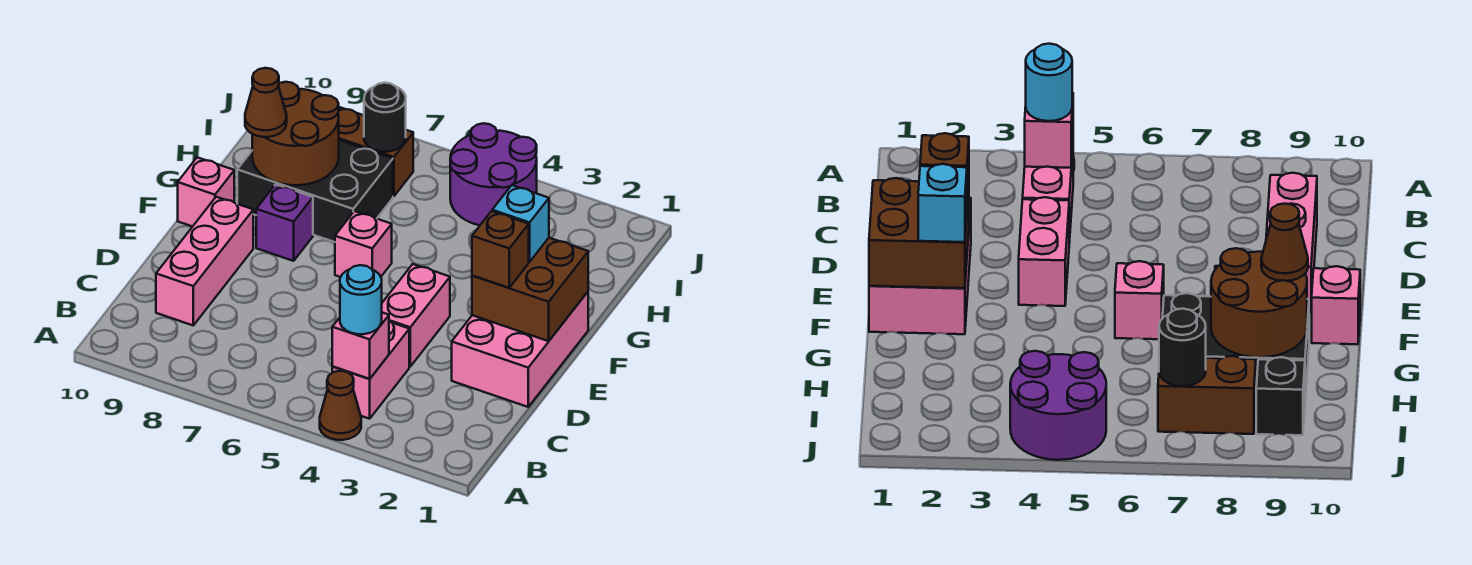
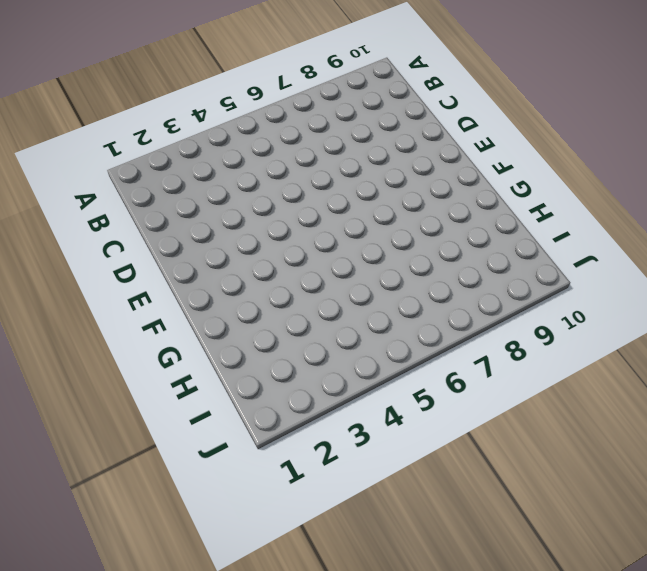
none -> brown cone A4 level 1
none -> pink brick B4:C4 level 1
none -> pink brick C9:E9 level 1

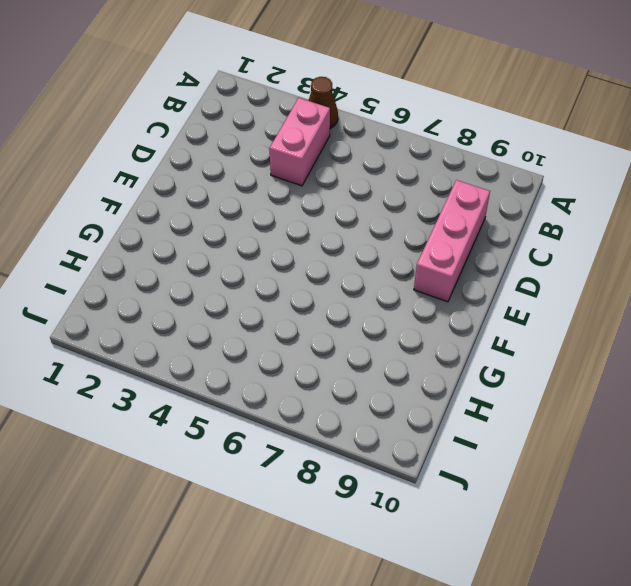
none -> pink brick D1:F2 level 1
none -> pink brick D4:E4 level 1
none -> pink brick F6 level 1

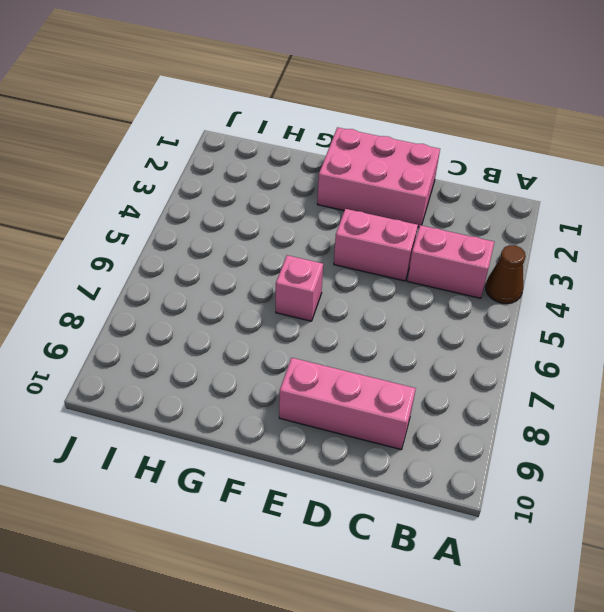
none -> purple brick F8 level 1
none -> pink brick F10 level 1
none -> black brick G7:H9 level 1

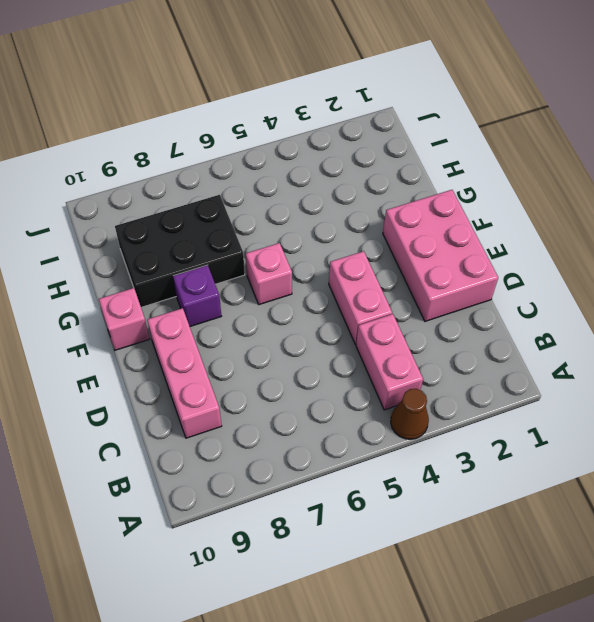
none -> purple round brick I4:J5 level 1
none -> brown brick I7:I8 level 1
none -> black brick I9 level 1

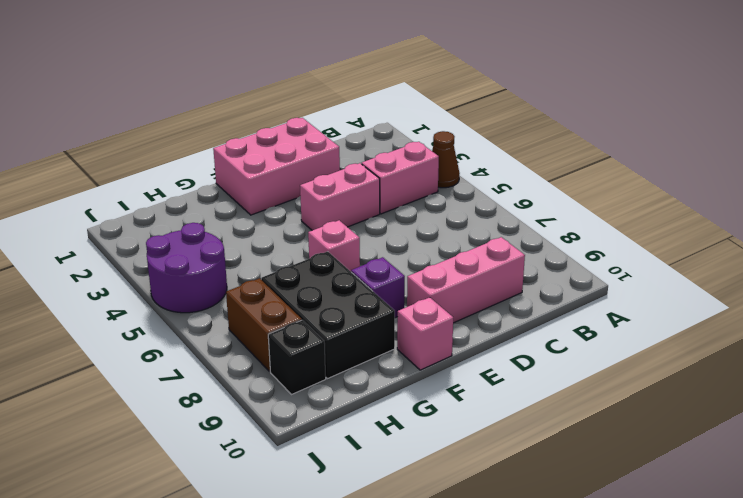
none -> pink brick B4 level 2
none -> brown brick E1:F2 level 2
none -> brown round brick G8:H9 level 2

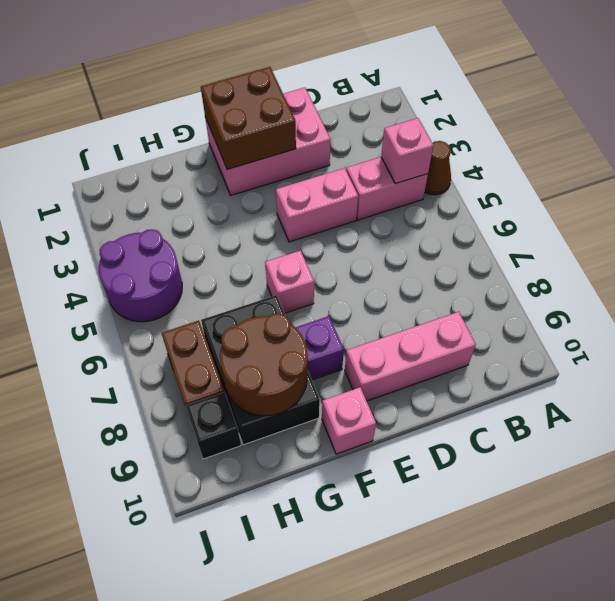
none -> black round brick I7 level 2
none -> cyan round brick B4 level 3
none -> brown brick E2 level 3

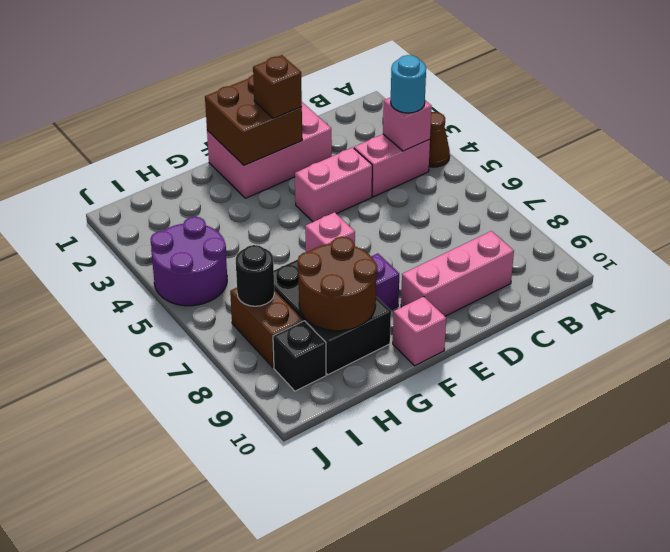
none -> cyan brick F2 level 3
none -> brown cone G9 level 3

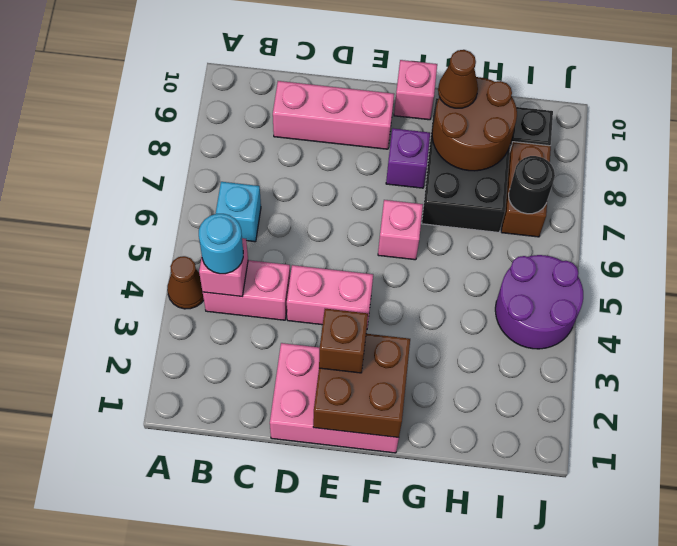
cyan brick B6 level 1 -> cyan brick F2 level 3

